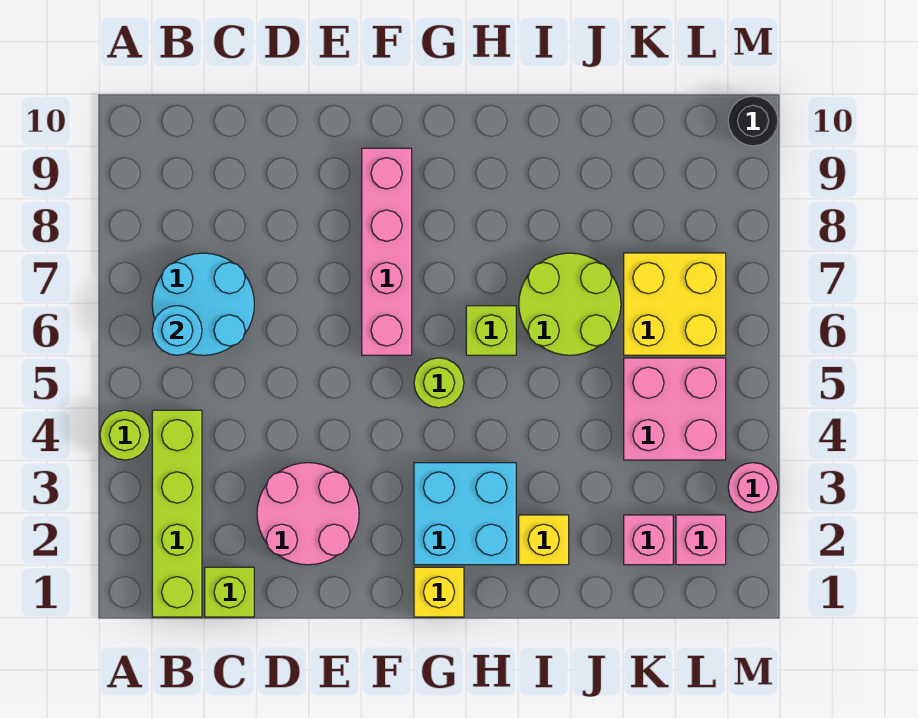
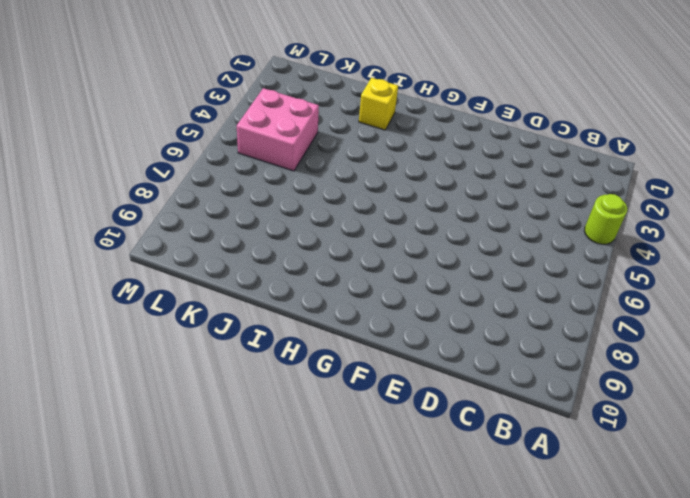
none -> lime brick B1:B4 level 1
none -> cyan round brick B6:C7 level 1
none -> lime brick C1 level 1

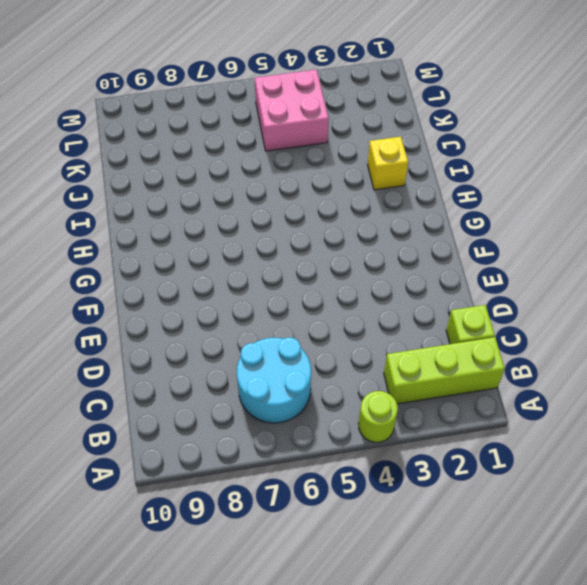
lime brick B1:B3 level 1 -> lime brick B1:B4 level 1
none -> pink round brick D2:E3 level 1
none -> pink brick F6:F9 level 1
none -> yellow brick G1 level 1

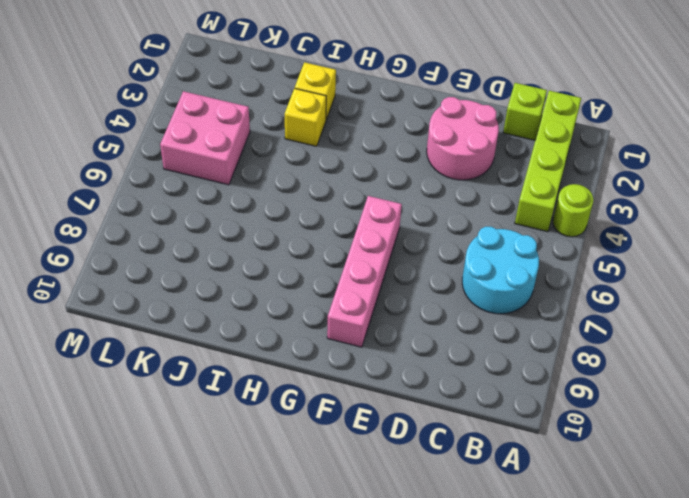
yellow brick I3 level 1 -> yellow brick G1 level 1
none -> cyan brick G2:H3 level 1
none -> lime round brick G5 level 1
none -> lime brick H6 level 1

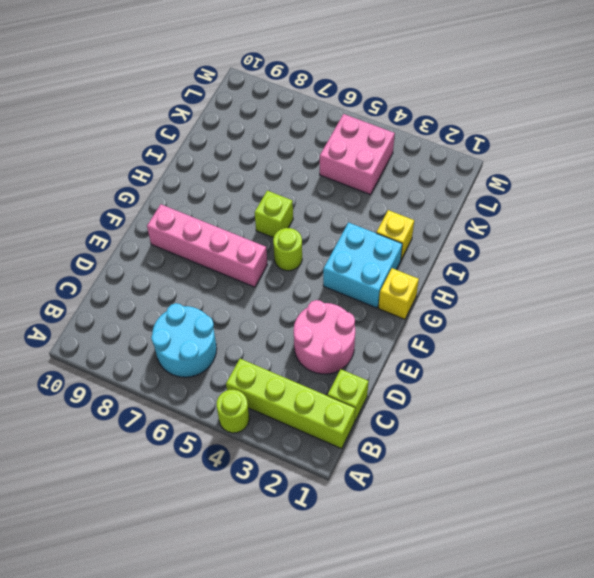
none -> lime round brick I6:J7 level 1
none -> pink brick K2 level 1
none -> yellow brick K6:L7 level 1

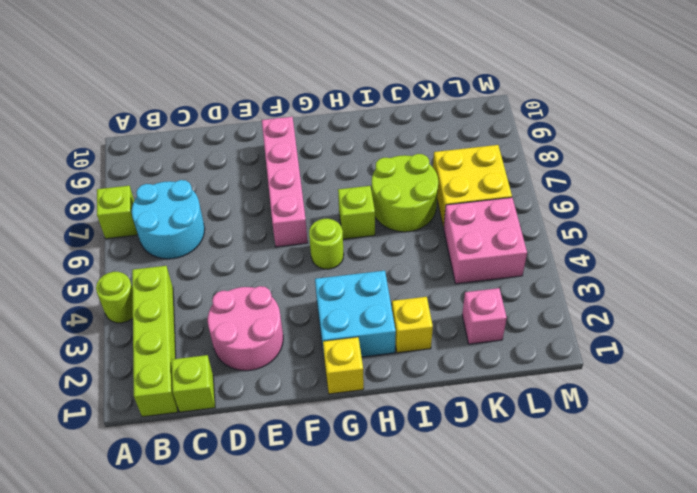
lime brick A7 level 1 -> none
none -> pink brick L2 level 1
none -> pink round brick M3 level 1
none -> black round brick M10 level 1

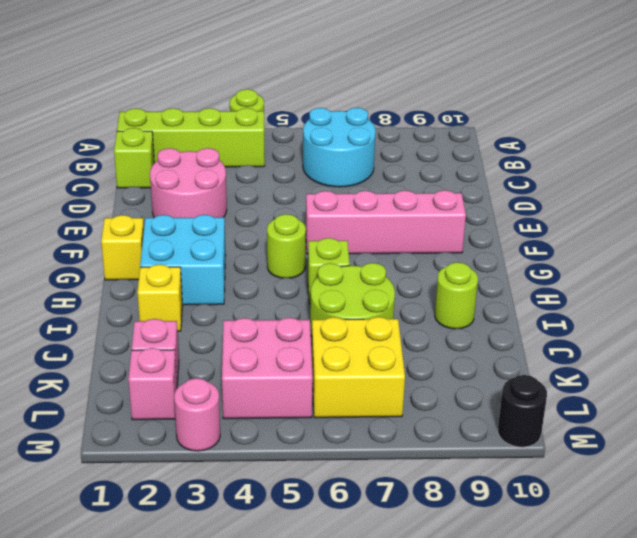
lime round brick I9 level 1 -> none
none -> cyan round brick B6 level 2

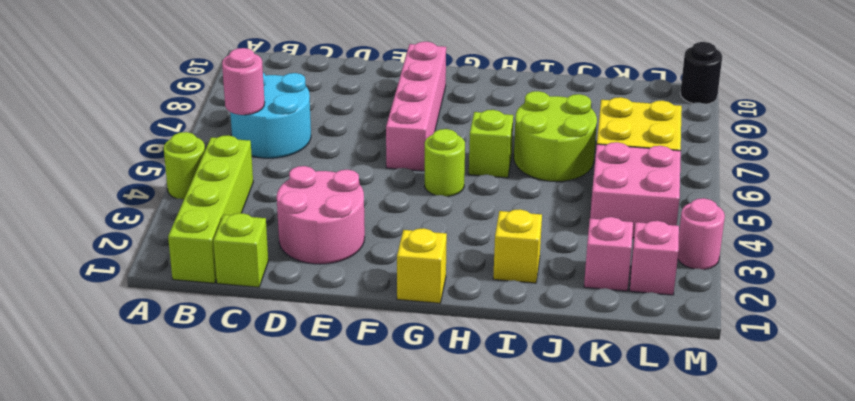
pink round brick B6 level 2 -> cyan round brick B6 level 2
none -> cyan brick G2:H3 level 1

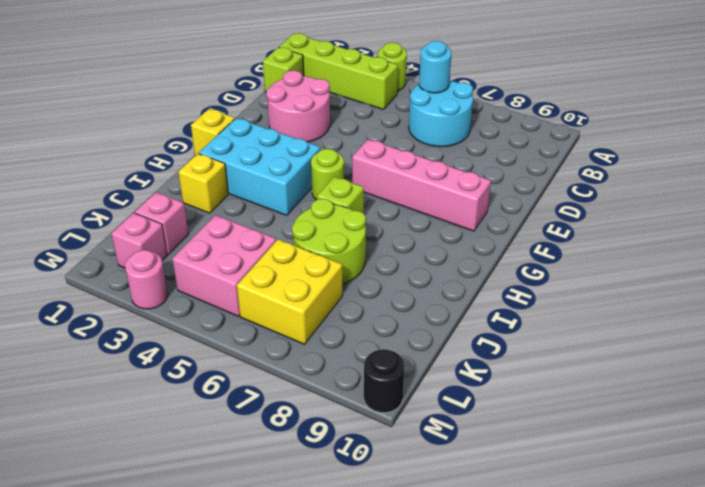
cyan brick G2:H4 level 1 -> cyan brick G2:H3 level 1

